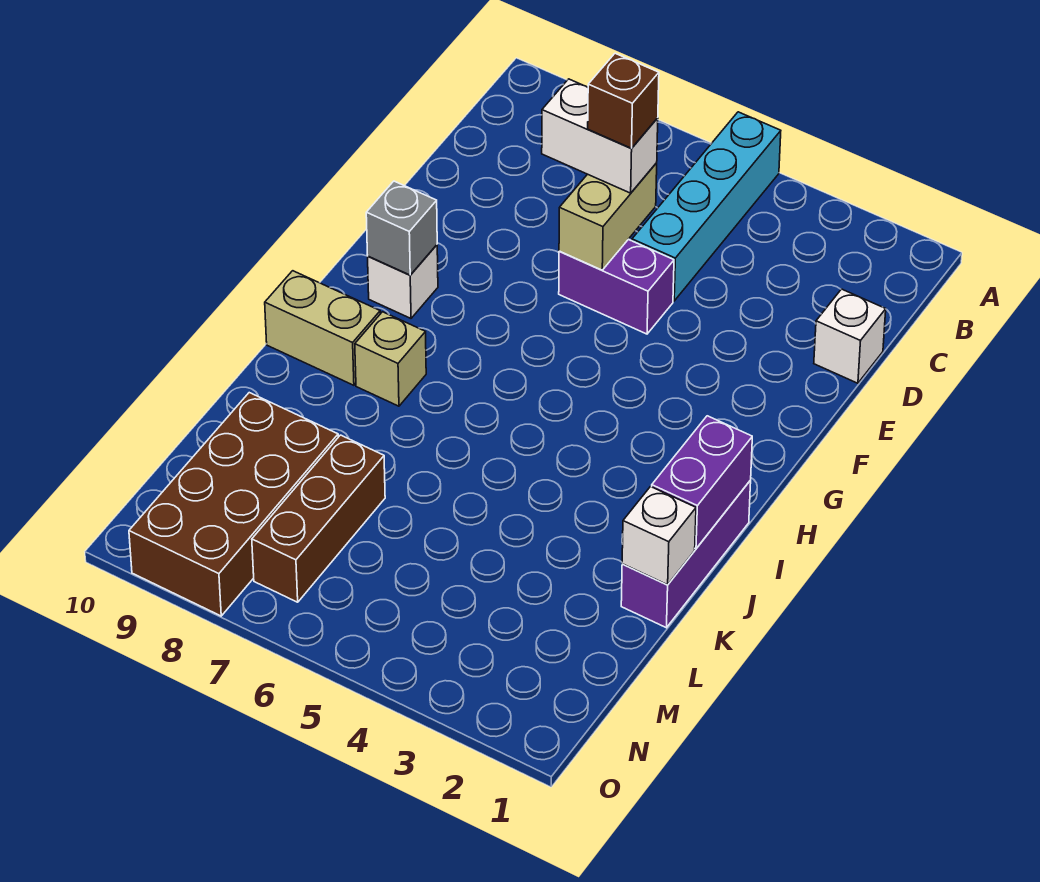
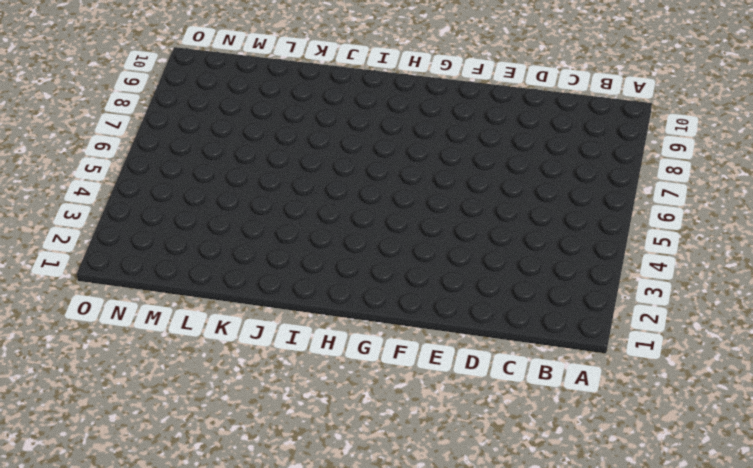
none -> cyan brick A5:D5 level 1
none -> white brick D1 level 1
none -> purple brick E5:E6 level 1

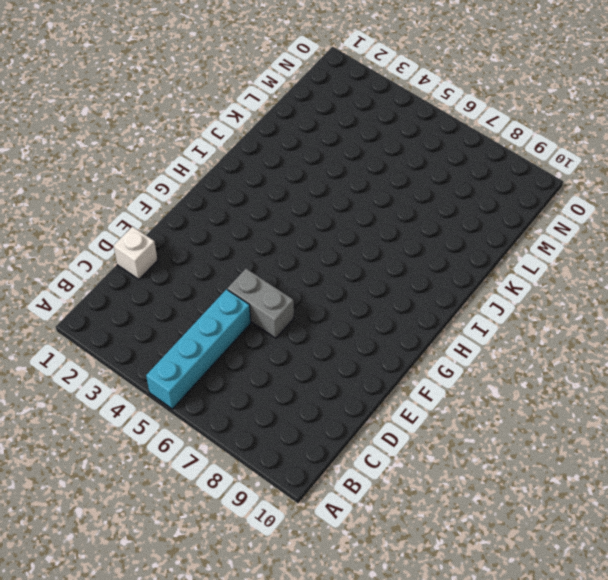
grey brick E5:E6 level 1 -> purple brick E5:E6 level 1
none -> white brick G9 level 1
none -> purple brick I1:K1 level 1
none -> tan brick I8 level 1

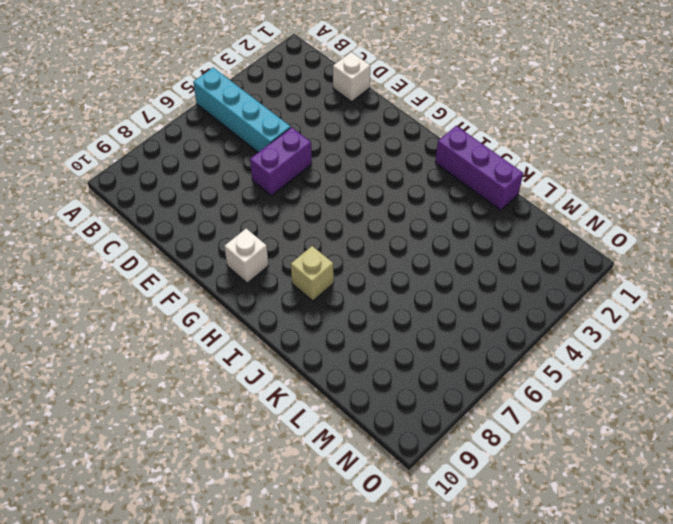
none -> tan brick I9:I10 level 1
none -> brown brick L7:N7 level 1
none -> brown brick L8:O9 level 1

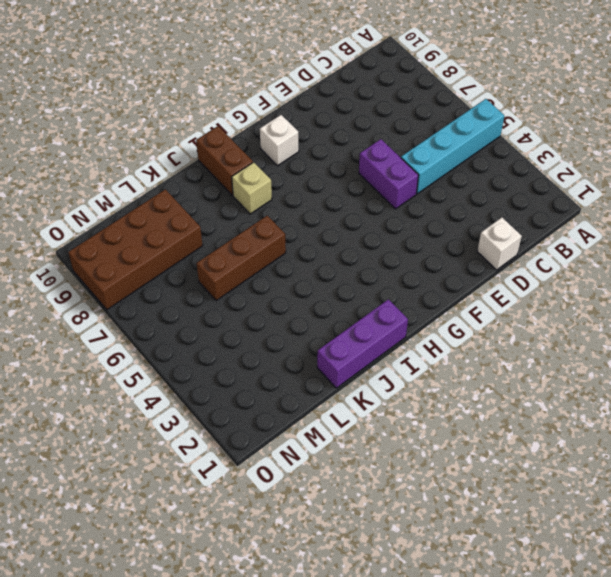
brown brick I9:I10 level 1 -> tan brick I9:I10 level 1
brown brick J6:L6 level 1 -> brown brick L7:N7 level 1
none -> tan brick D6:E6 level 2
none -> grey brick G9 level 2
none -> purple brick I1:J1 level 2

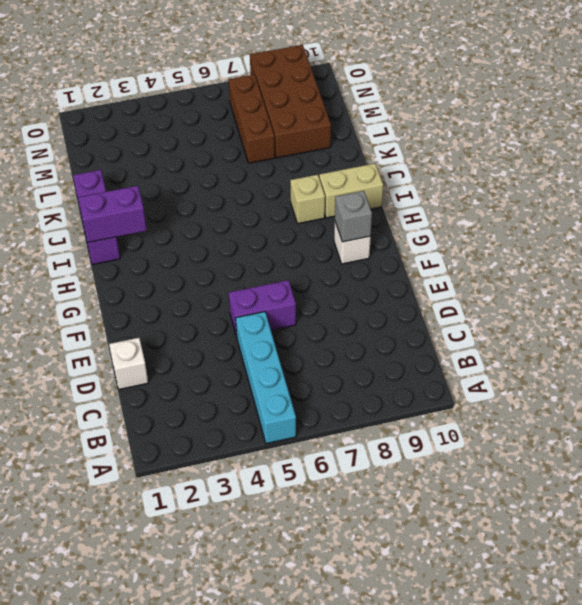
purple brick I1:I2 level 2 -> purple brick I1:J1 level 2
none -> tan brick D6:E6 level 2
none -> white brick K1 level 2
none -> white brick D6:D7 level 3

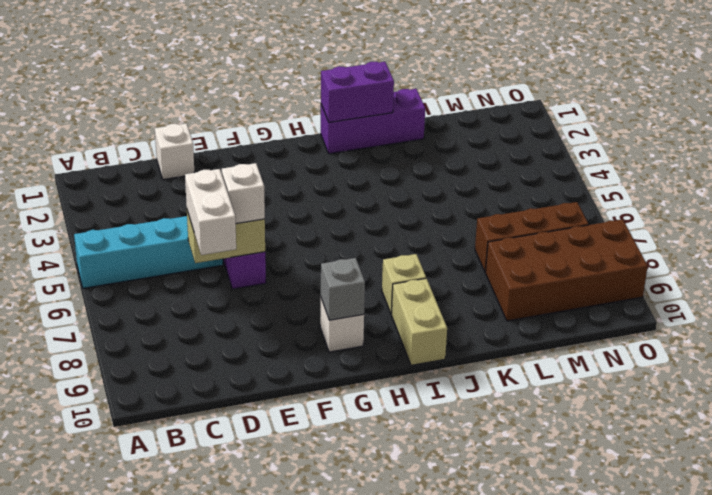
white brick E6 level 3 -> white brick K1 level 2
none -> brown brick D6 level 4

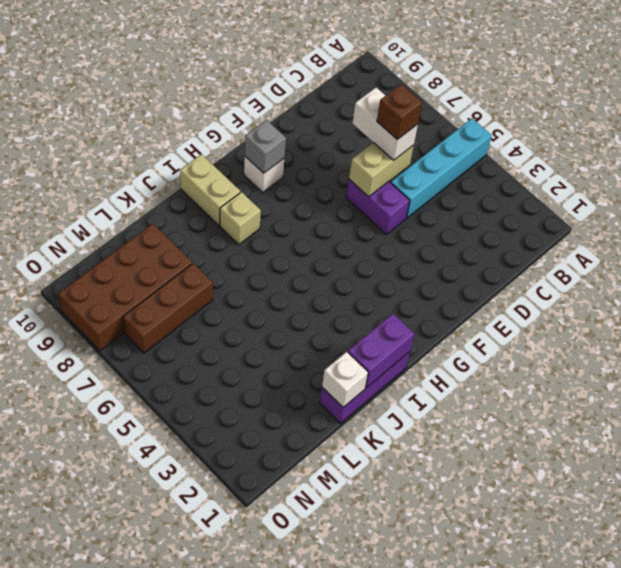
none -> white brick D1 level 1

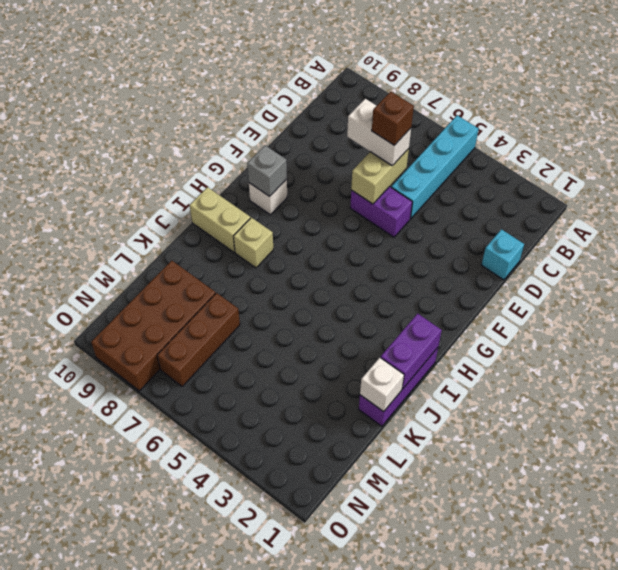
cyan brick D1 level 1 -> white brick D1 level 1

